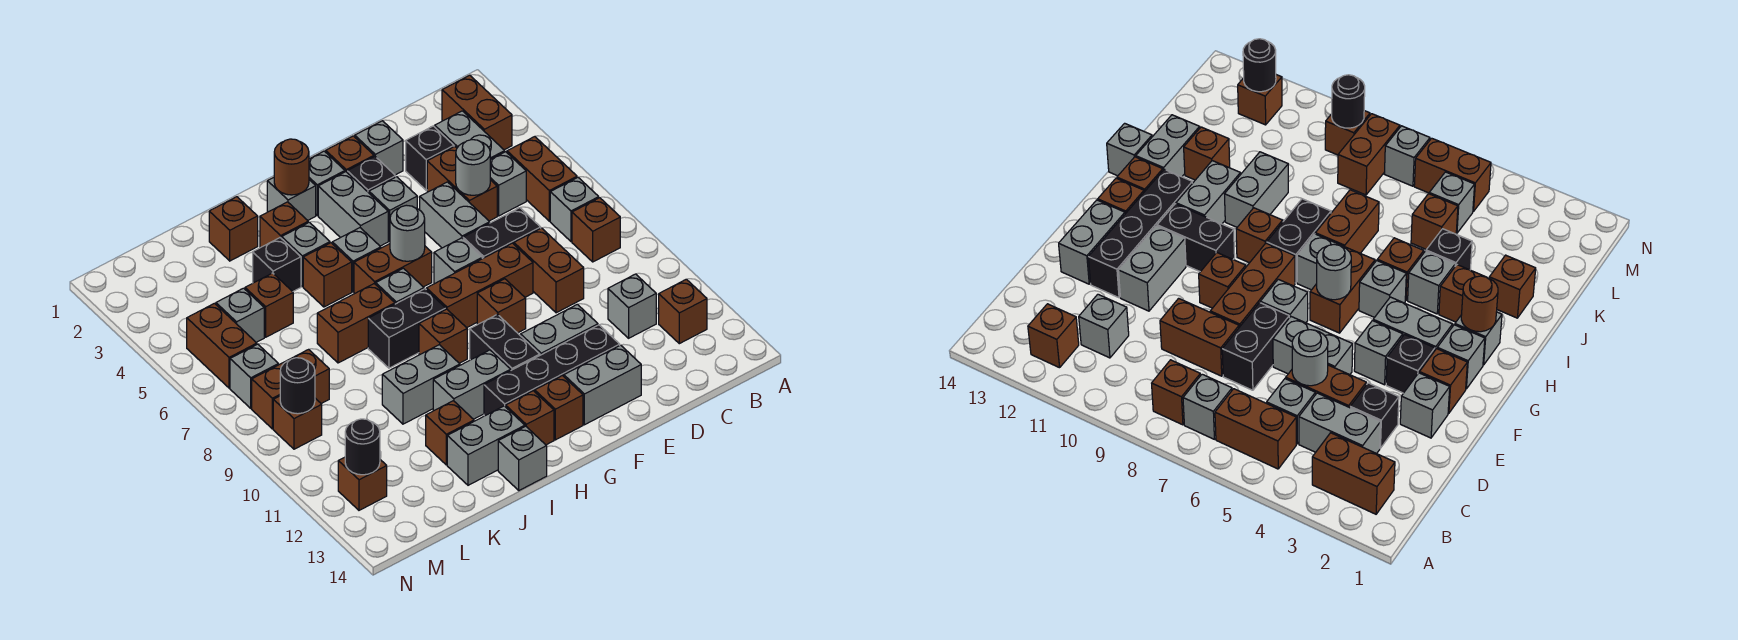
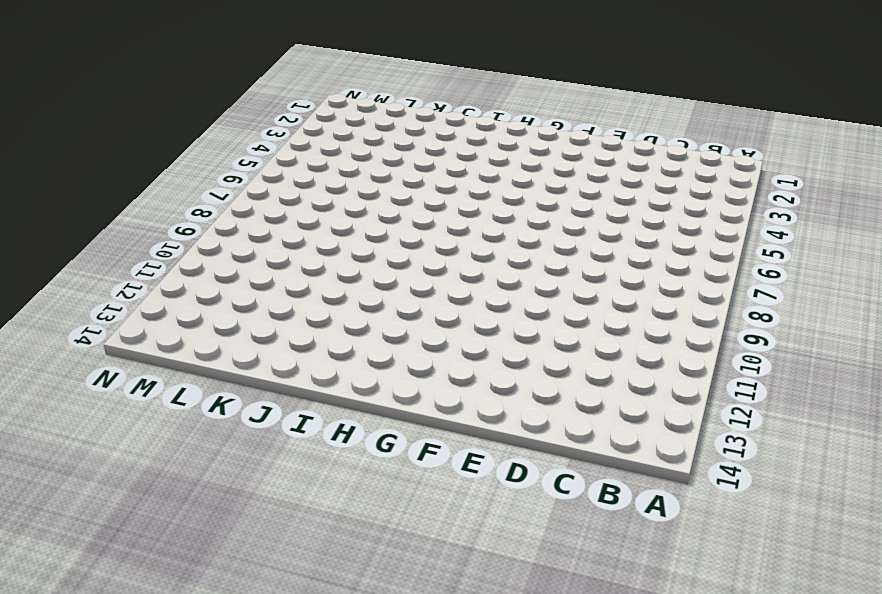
none -> brown brick B2:B3 level 1
none -> brown brick B5:B6 level 1
none -> grey brick B7 level 1
none -> brown brick B8 level 1

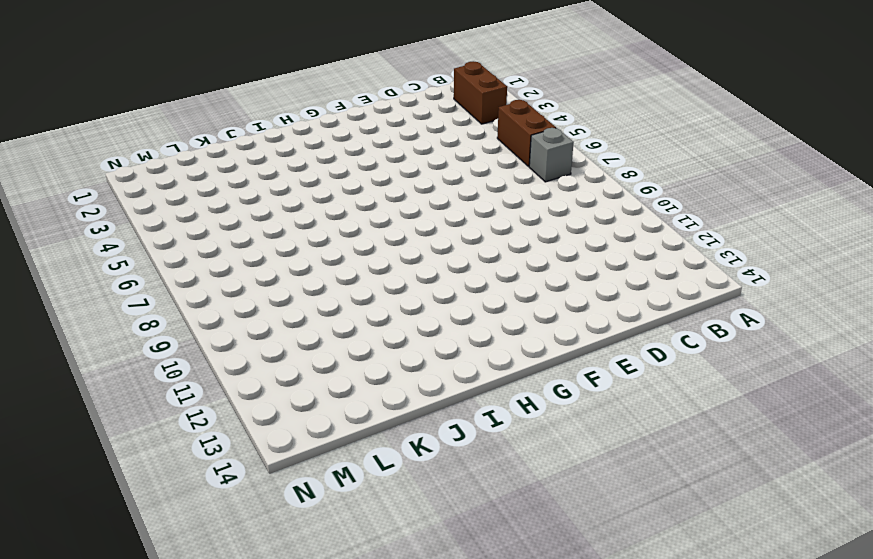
none -> brown brick B8 level 1
none -> brown brick B12 level 1
none -> grey brick C3:C4 level 1
none -> grey brick C5 level 1

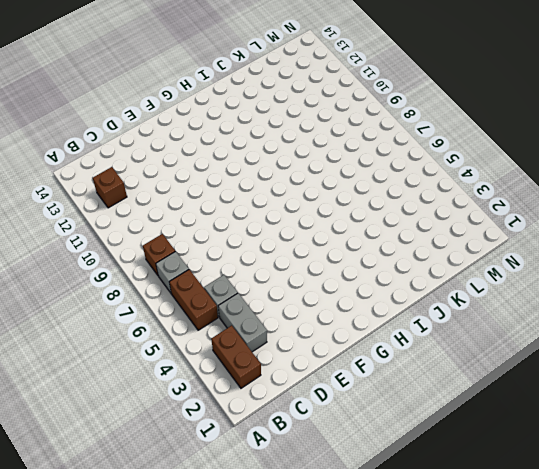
none -> grey brick C11 level 1
none -> black brick D3 level 1
none -> brown brick D4:D5 level 1
none -> black brick D7:E7 level 1

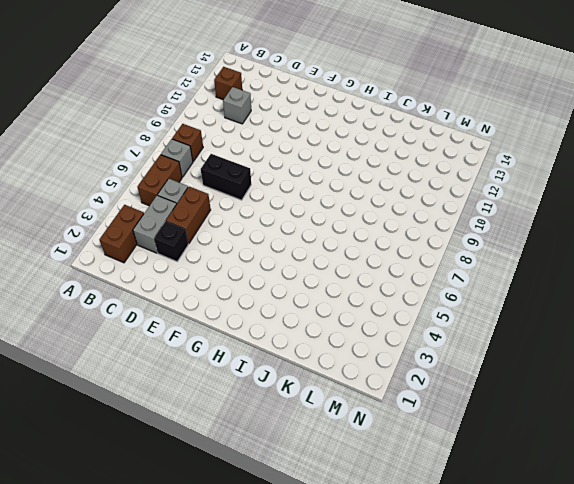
none -> brown brick D8:D9 level 1
none -> grey brick E2 level 1
none -> grey brick E5:E6 level 1
none -> brown brick E8:G8 level 1

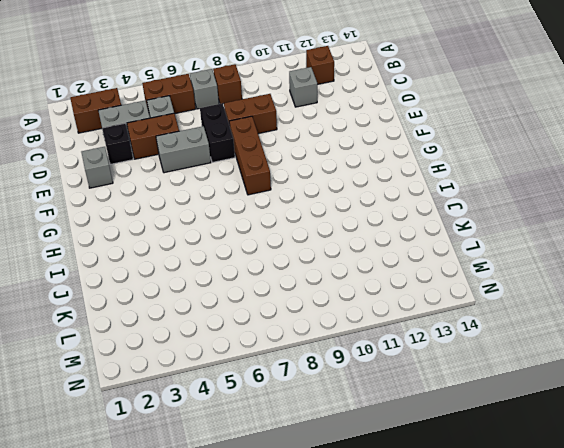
none -> grey brick E11:F11 level 1
none -> black brick E12:H12 level 1
none -> grey brick E13:F13 level 1
none -> brown brick F2 level 1

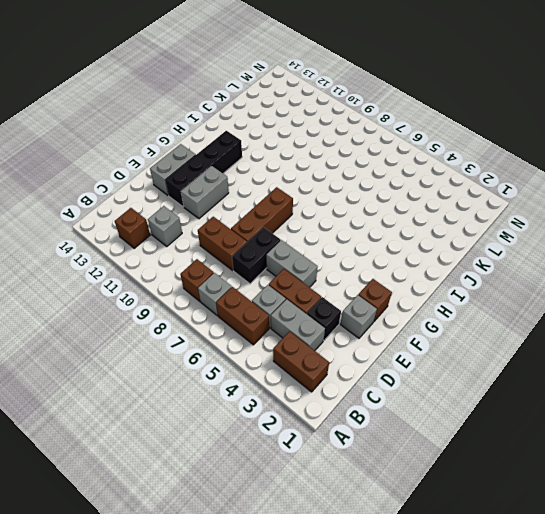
none -> black brick F3 level 1
none -> grey brick F4 level 1
none -> grey brick F7 level 1
none -> brown brick F9 level 1

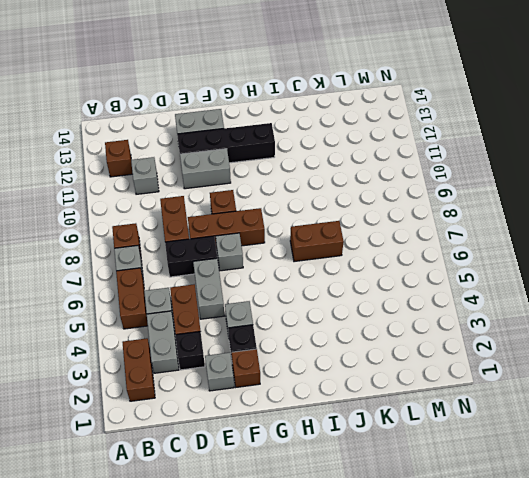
none -> grey brick G2 level 1
none -> grey brick G3:G4 level 1
none -> brown brick G6:H6 level 1
none -> black brick G10:G11 level 1

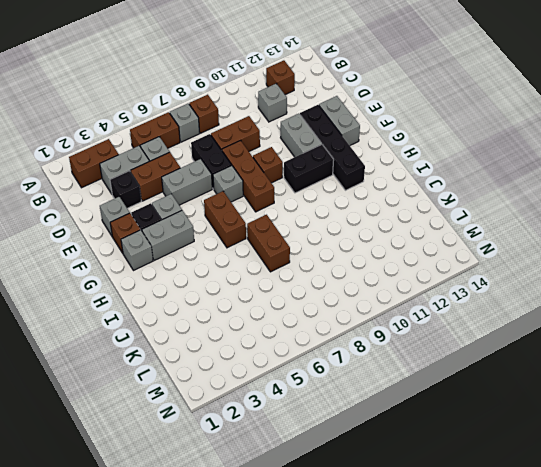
none -> brown brick G13 level 1
none -> grey brick H2 level 1
none -> grey brick H5 level 1
none -> grey brick H7 level 1

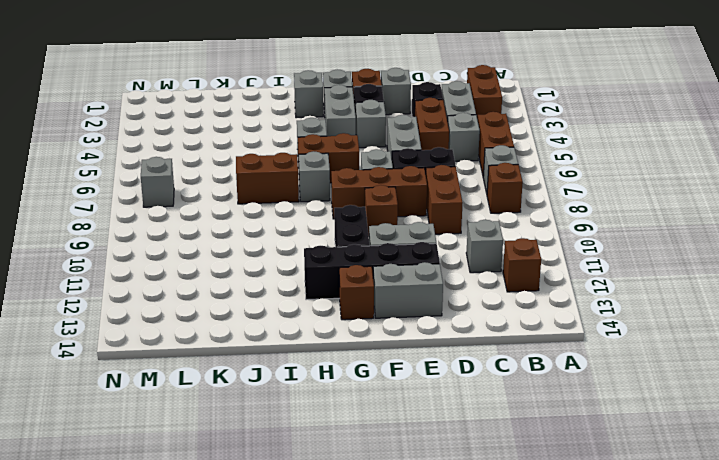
none -> black brick H8:I8 level 1
none -> brown brick H9 level 1
none -> grey brick H11:I11 level 1
none -> brown brick H13 level 1

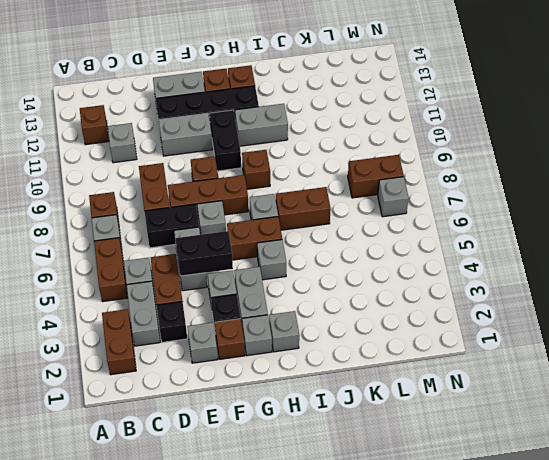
black brick E5:F5 level 2 -> black brick H8:I8 level 1
none -> brown brick I3 level 1
none -> grey brick I4 level 1
none -> brown brick I5 level 1
none -> grey brick I10:J10 level 1

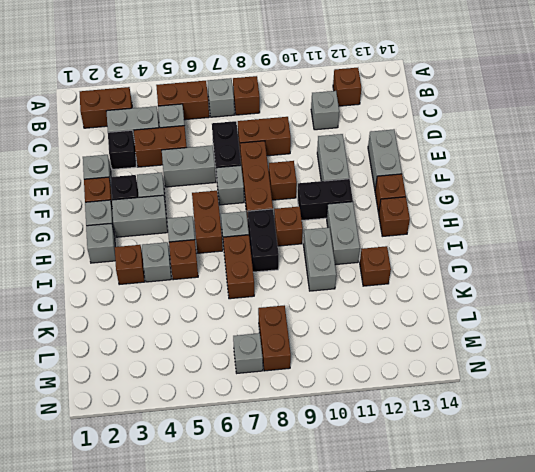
none -> black brick E12:H12 level 1
none -> grey brick I13:J13 level 1
none -> grey brick I14 level 1
none -> brown brick J2 level 1

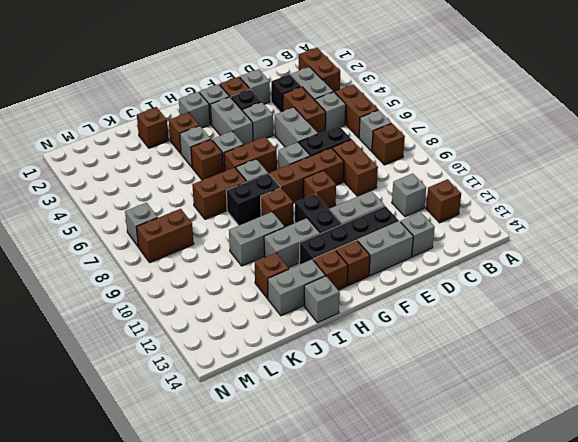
grey brick D13 level 1 -> grey brick L5 level 1
none -> black brick J4 level 1
none -> brown brick K5 level 1
none -> brown brick M5:M6 level 1
none -> brown brick M9 level 1

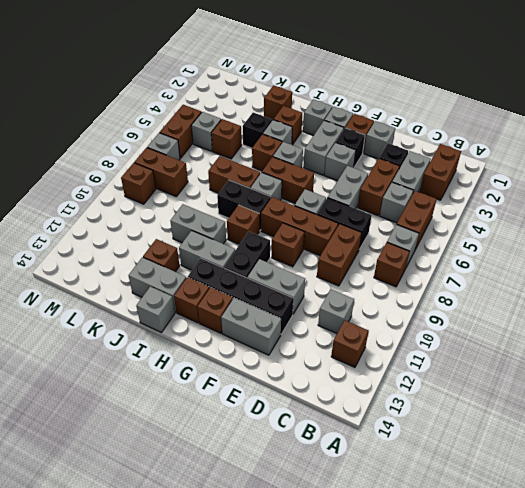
none -> brown brick M12 level 1
none -> grey round brick D5 level 2
none -> grey round brick G6 level 2
none -> brown round brick H2 level 2

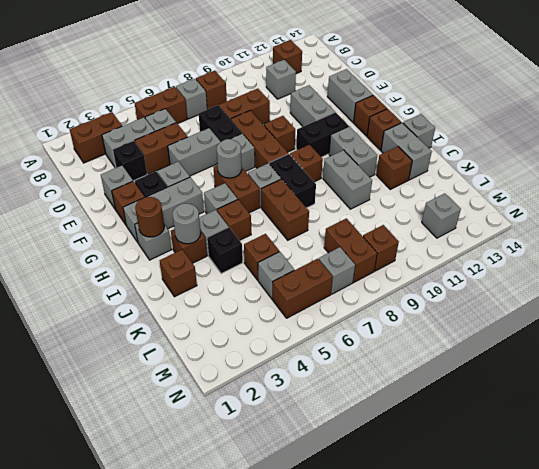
grey round brick I3 level 2 -> grey round brick D5 level 2
grey brick M12 level 1 -> brown brick M12 level 1
none -> black brick E12:H12 level 1
none -> black round brick M9 level 2
none -> black round brick M12 level 2

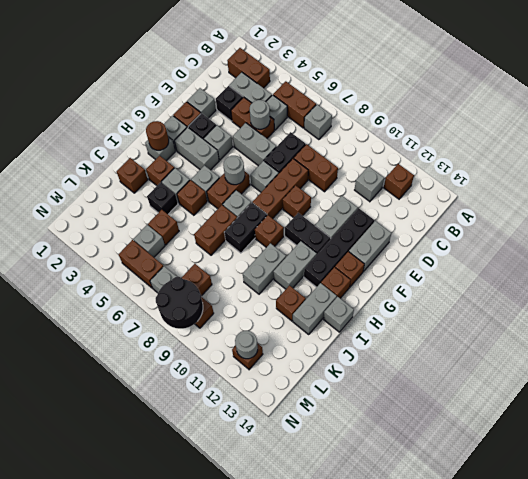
black round brick M8:N9 level 2 -> black round brick M9 level 2
grey round brick M12 level 2 -> black round brick M12 level 2
none -> brown brick B8 level 1

